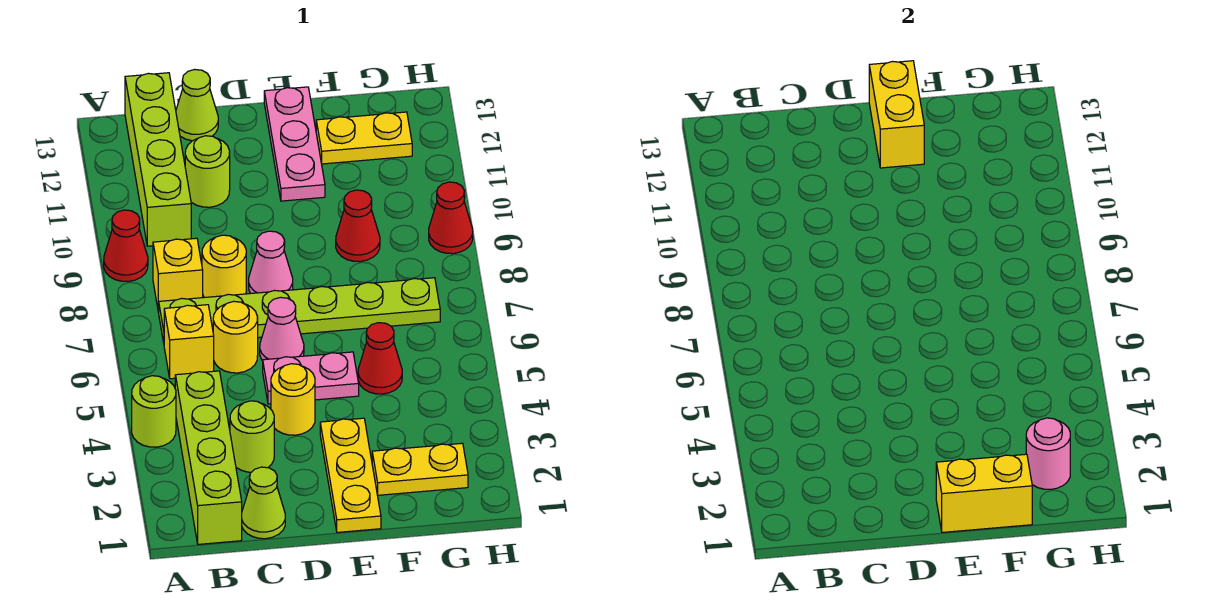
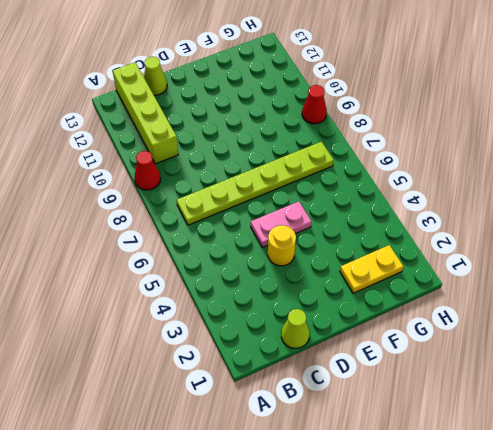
none -> lime round brick A4 level 1
none -> lime brick B1:B4 level 1
none -> yellow brick B6 level 1

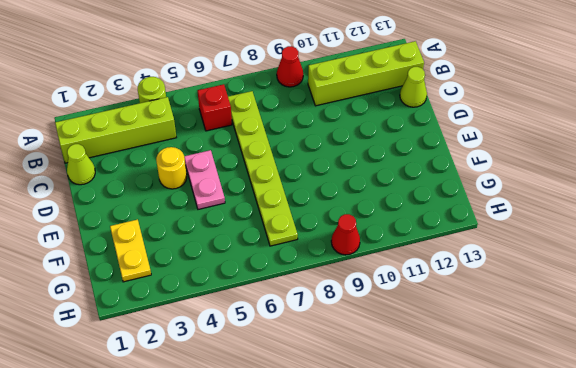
red brick B6 level 1 -> yellow brick B6 level 1
none -> yellow brick B8 level 1
none -> lime round brick C3 level 1
none -> yellow round brick C6 level 1

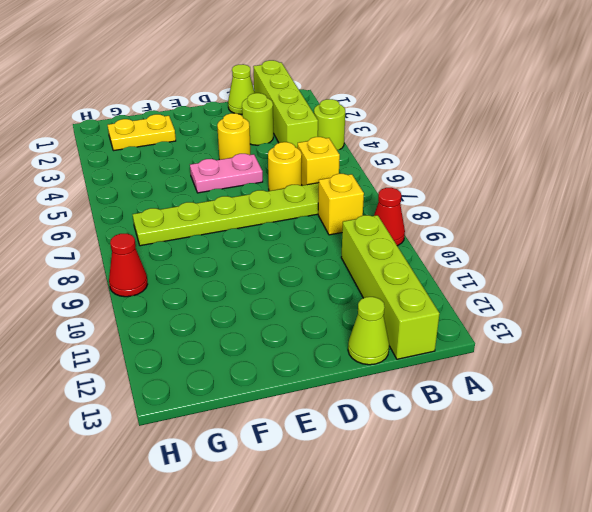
none -> yellow round brick C8 level 1
none -> lime round brick C11 level 1
none -> pink cone D6 level 1

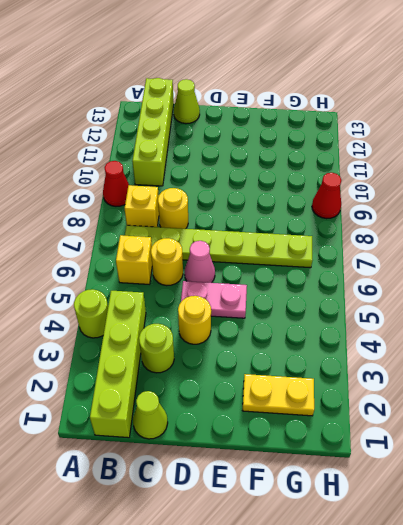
none -> lime round brick C11 level 1
none -> pink cone D8 level 1
none -> yellow plate E1:E3 level 1

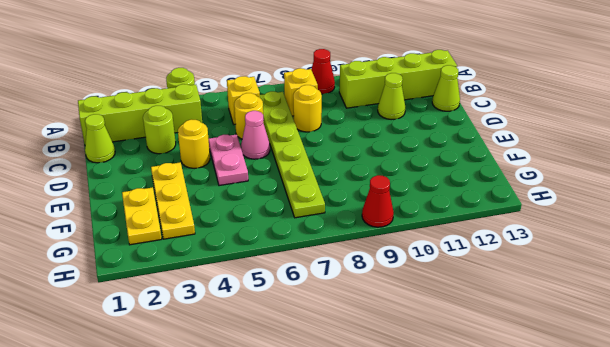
lime cone C11 level 1 -> lime round brick C11 level 1
yellow plate E3:G3 level 1 -> yellow plate E1:E3 level 1
none -> pink cone D8 level 1
none -> pink plate E11:E13 level 1
none -> red cone F5 level 1

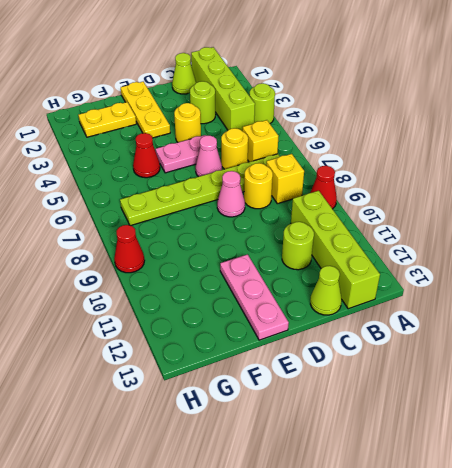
none -> red cone F9 level 1
none -> yellow plate F12:G12 level 1
none -> yellow brick E1:F1 level 2

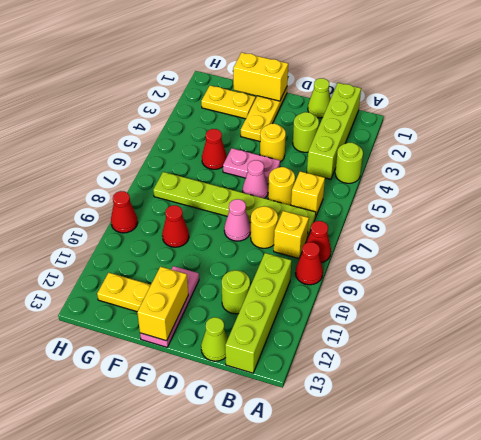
red cone A8 level 1 -> none
none -> pink round brick G2 level 2

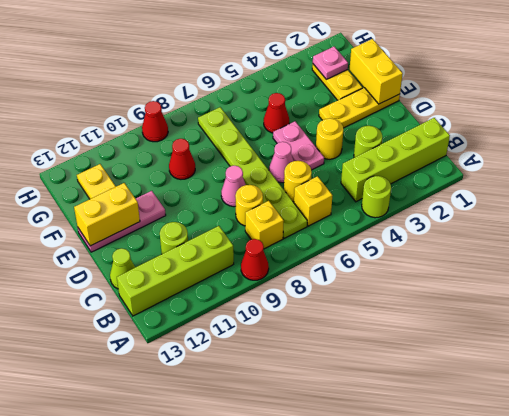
pink plate G2 level 2 -> pink round brick G2 level 2
none -> lime cone C1 level 1

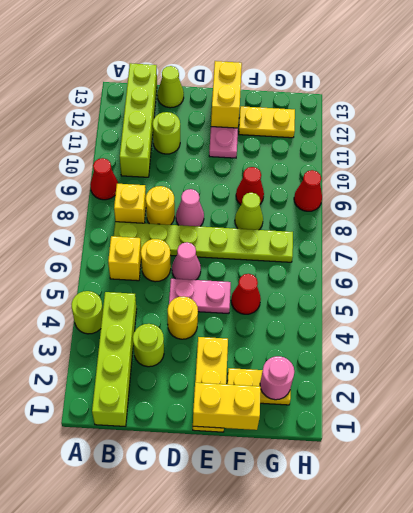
lime cone F8 level 1 -> lime cone C1 level 1

